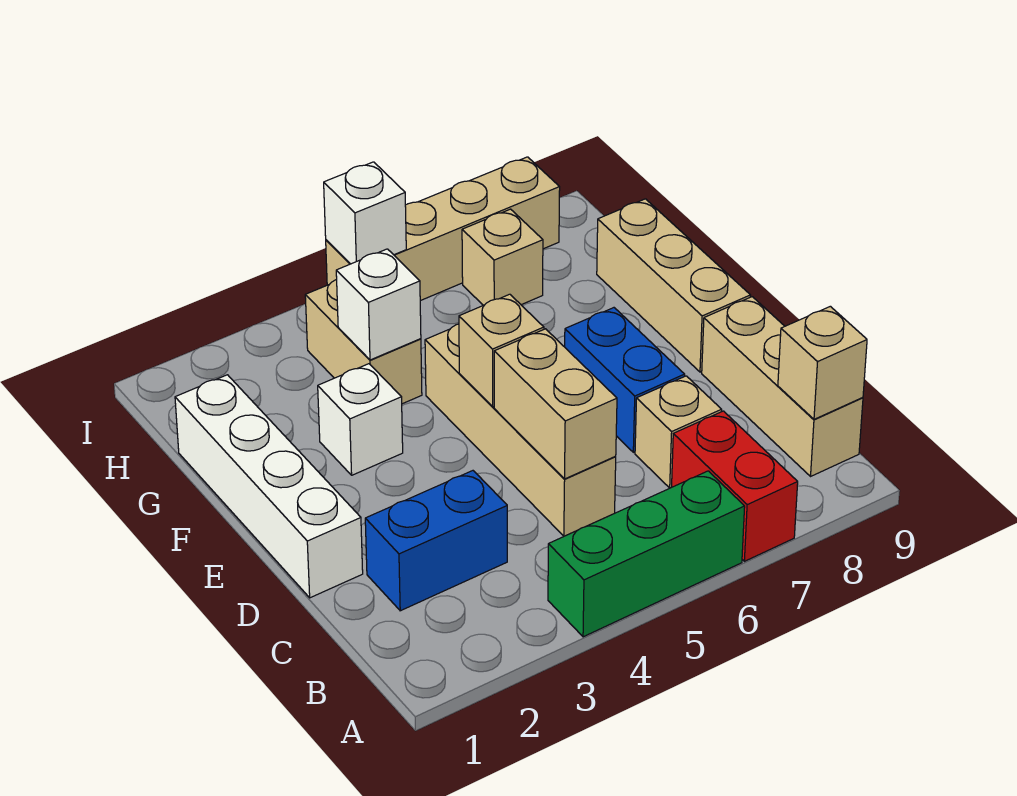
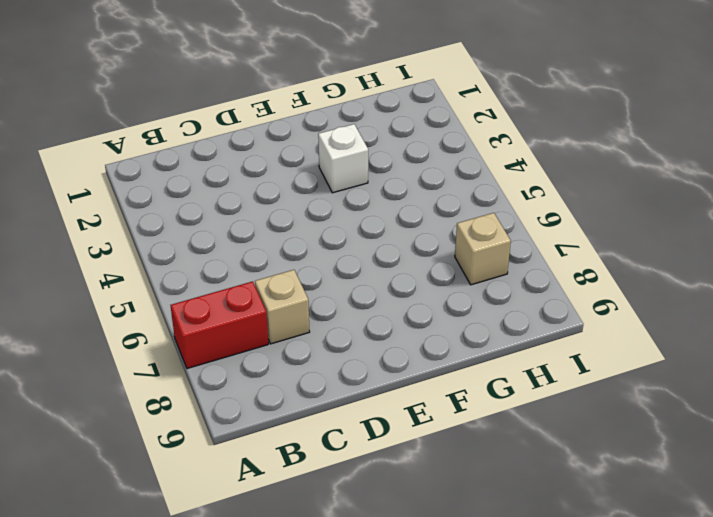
none -> green brick A4:A6 level 1
none -> tan brick B9:D9 level 1
none -> blue brick C2:C3 level 1

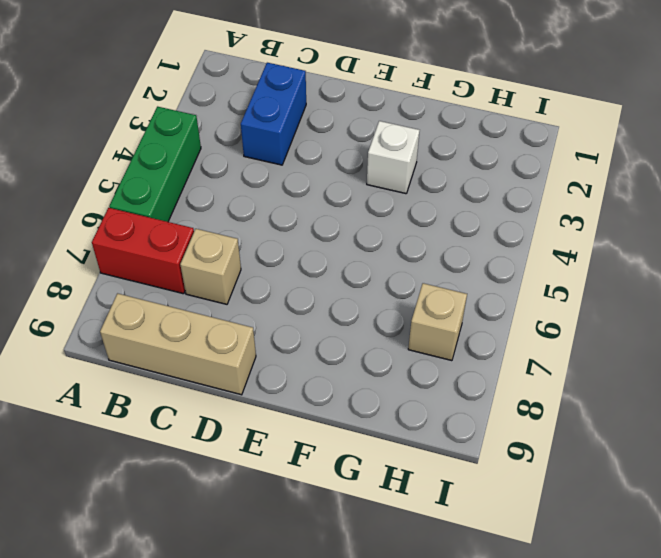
none -> tan brick C5:F5 level 1
none -> white brick D1:G1 level 1
none -> blue brick D7:E7 level 1

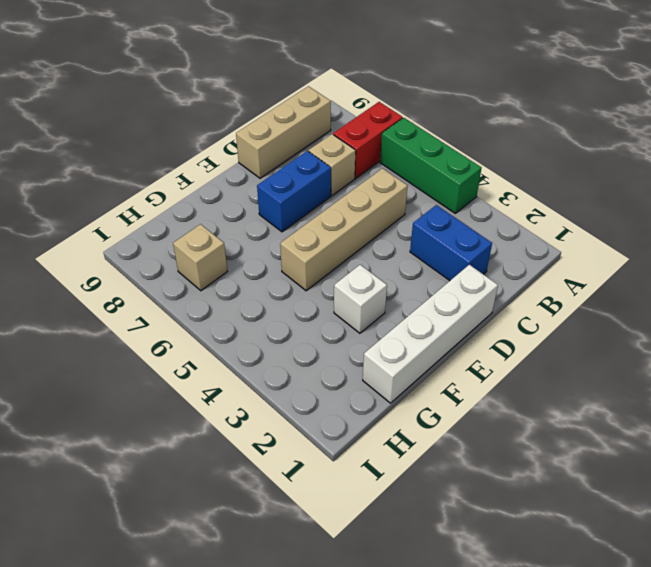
none -> tan brick E9:G9 level 1
none -> tan brick G4:H4 level 1
none -> tan brick I5:I8 level 1

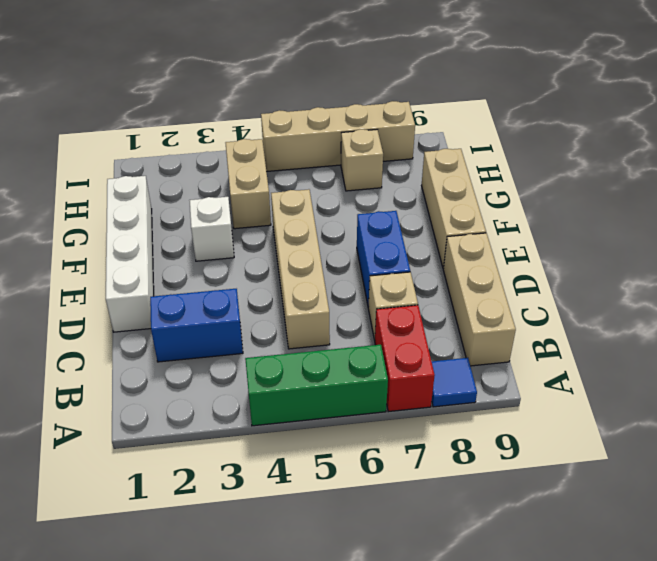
blue tile A8 level 1 -> none
none -> tan brick B9 level 2
none -> tan brick C5:D5 level 2
none -> tan brick E5 level 2

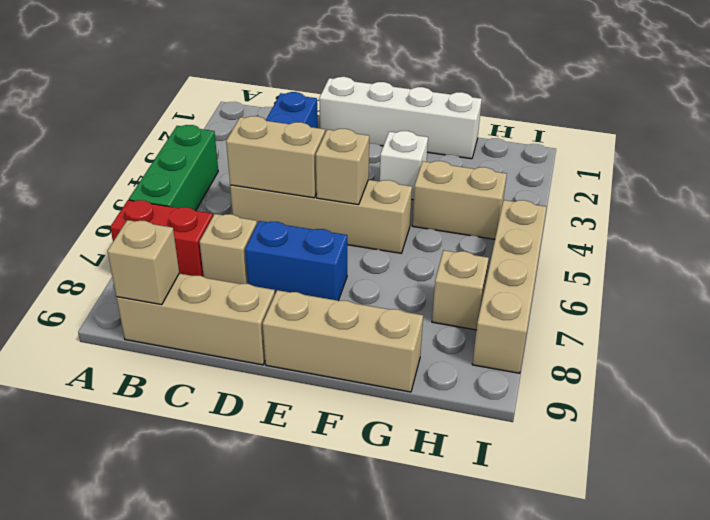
none -> white brick G4 level 2
none -> white brick I5 level 2

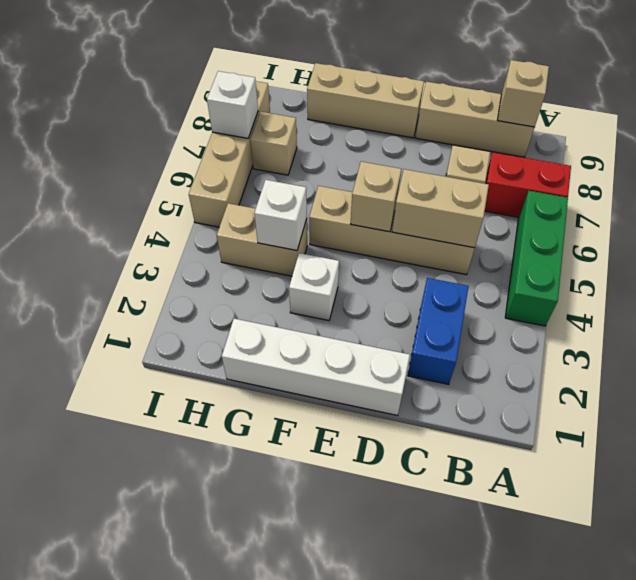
white brick I7 level 2 -> white brick I5 level 2
none -> blue brick D7:E7 level 1

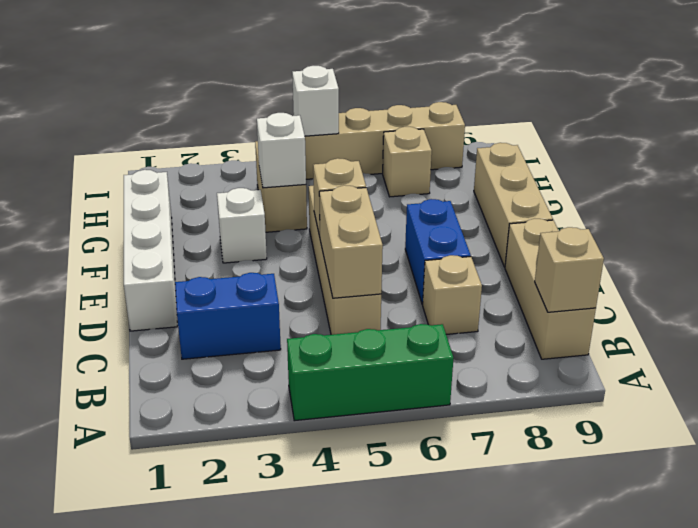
none -> red brick A7:B7 level 1

